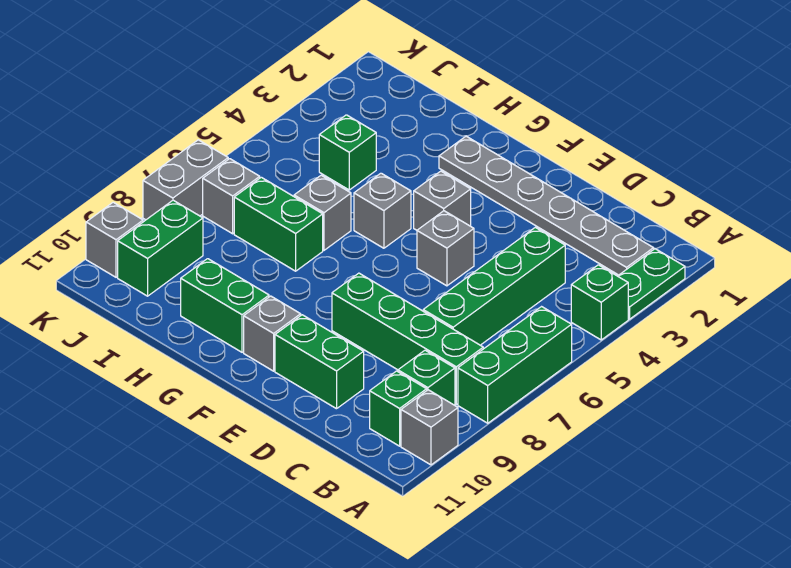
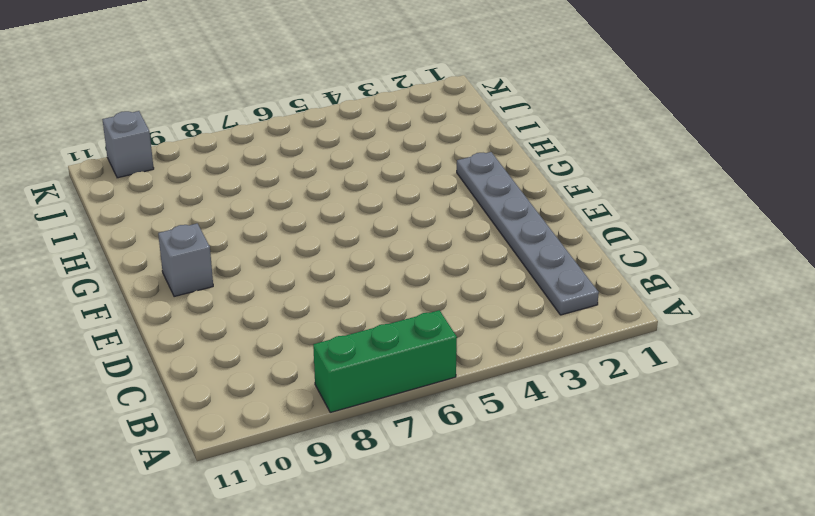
none -> green plate A2:A3 level 1
none -> green brick A4 level 1
none -> grey brick A10 level 1

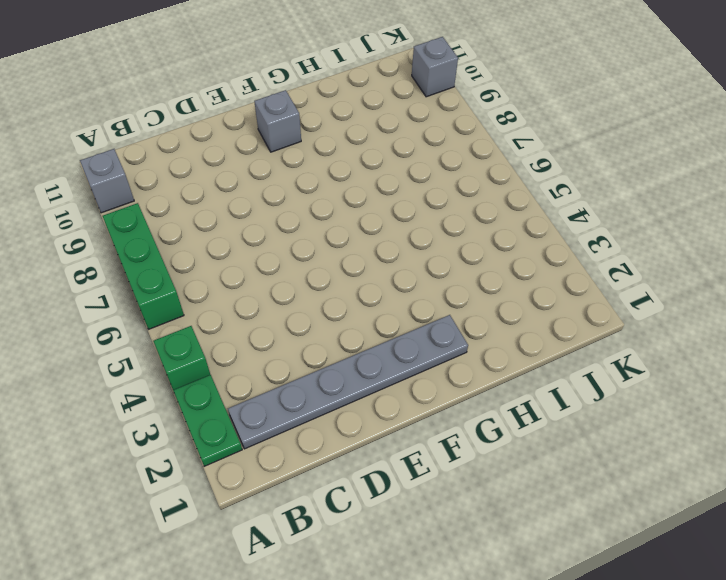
none -> green brick B8:E8 level 1
none -> green brick B9 level 1
none -> green brick B10 level 1

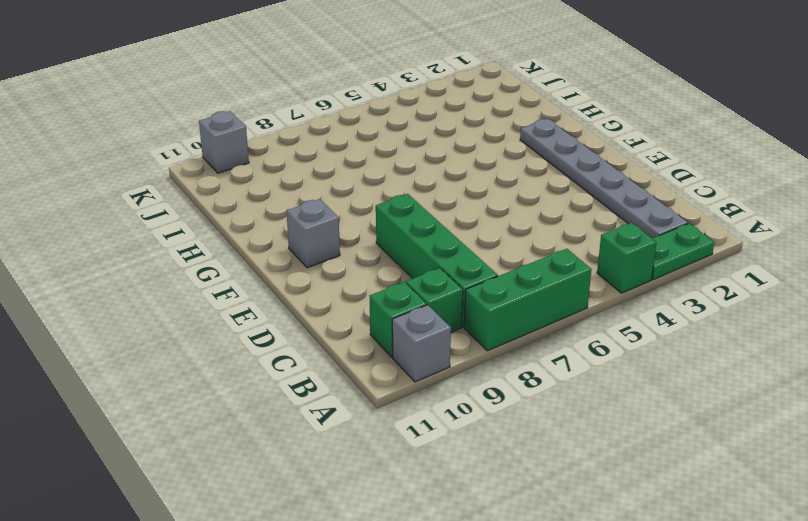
none -> green brick C4:C7 level 1
none -> green brick D10:E10 level 1
none -> grey brick E5 level 1

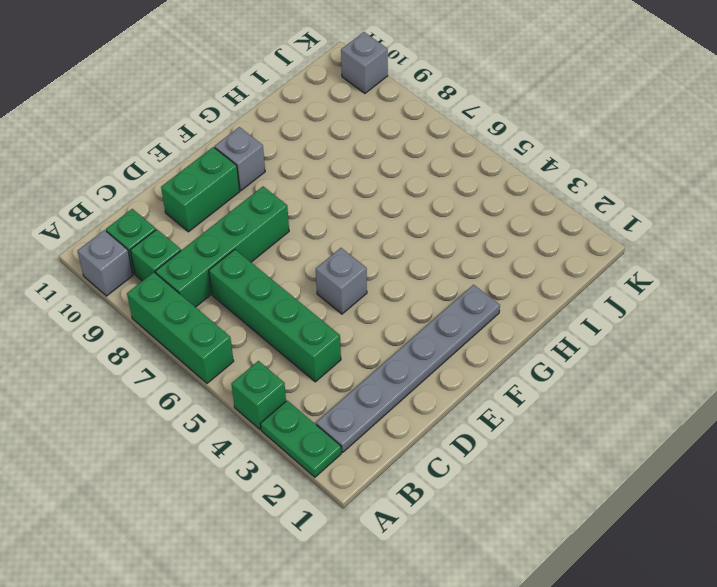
none -> grey brick F4 level 1
none -> grey brick G5 level 1
none -> green brick G10:H10 level 1

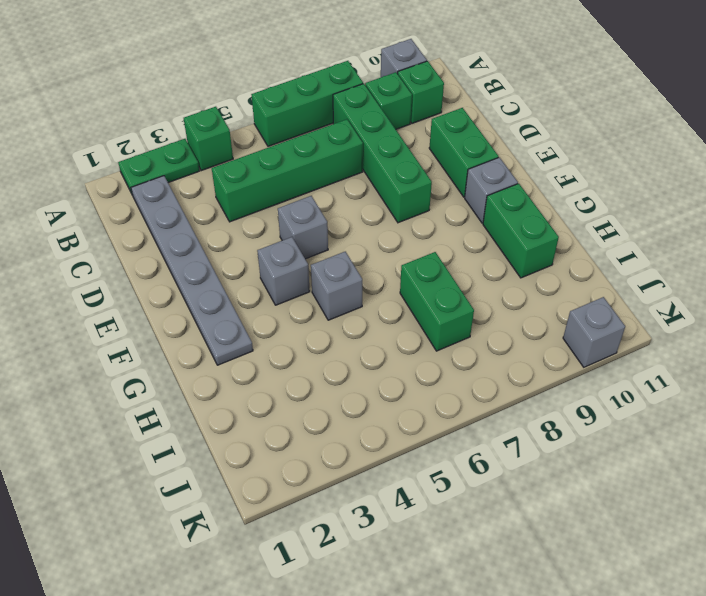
none -> grey brick H6 level 1
none -> green brick I4 level 1
none -> grey brick J7 level 1

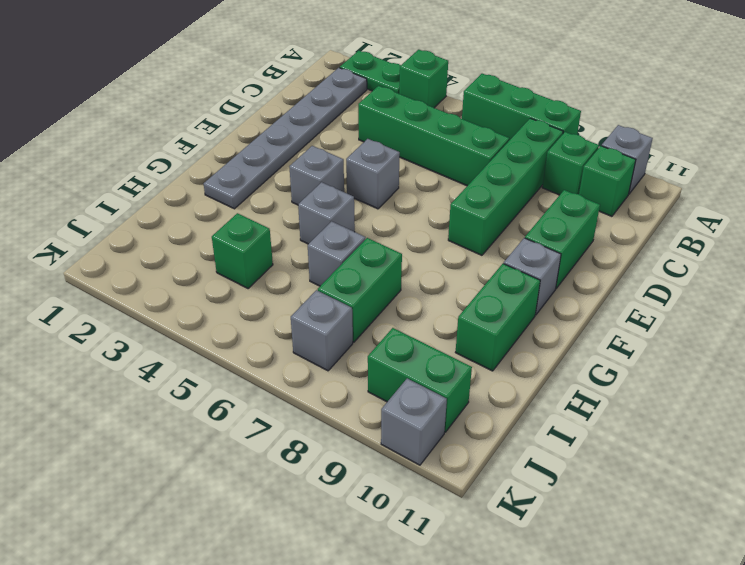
none -> grey brick K7:K8 level 1

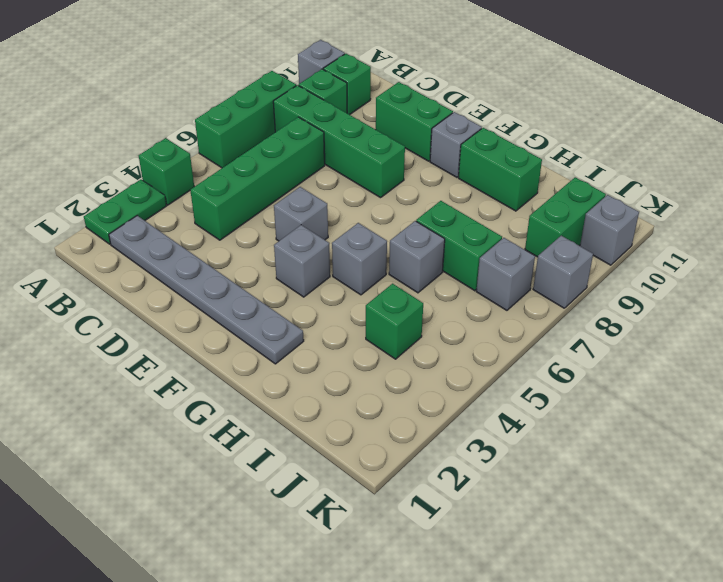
grey brick K8 level 1 -> grey brick K7:K8 level 1

